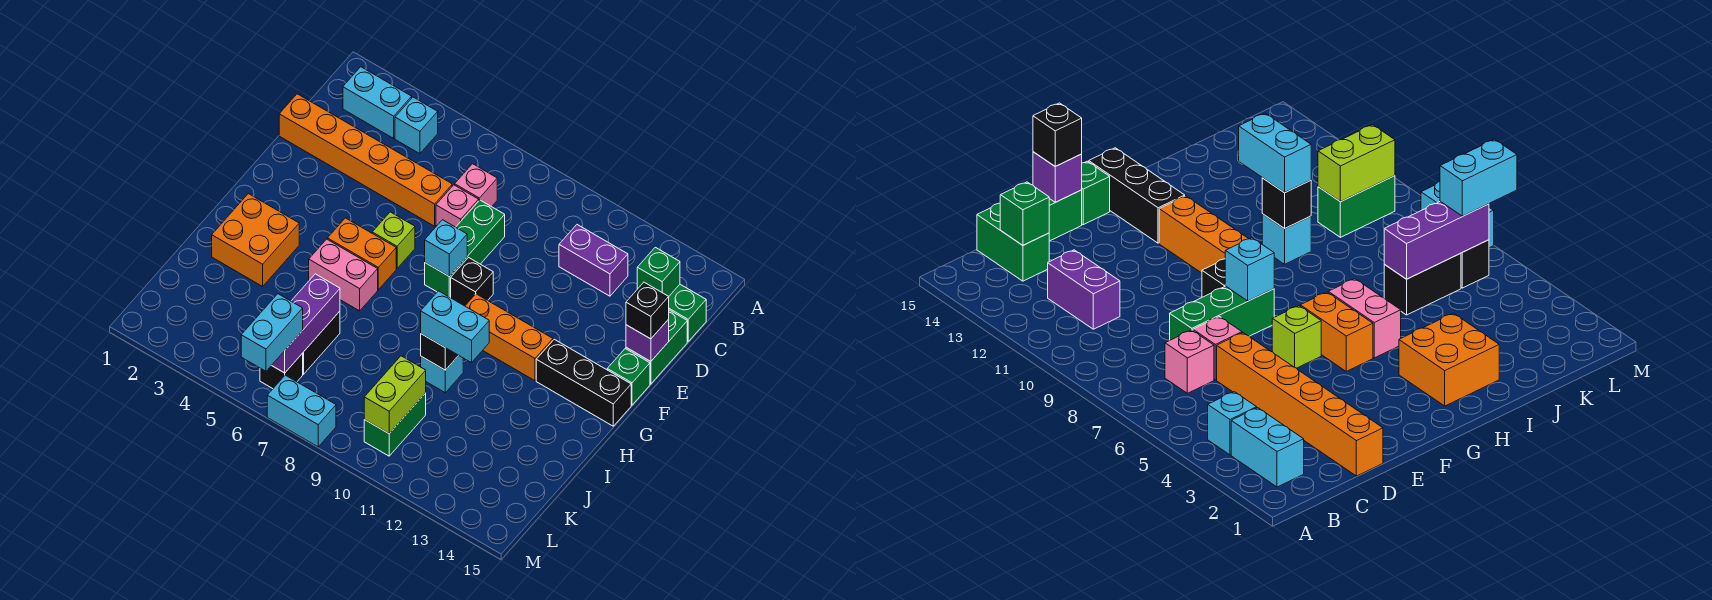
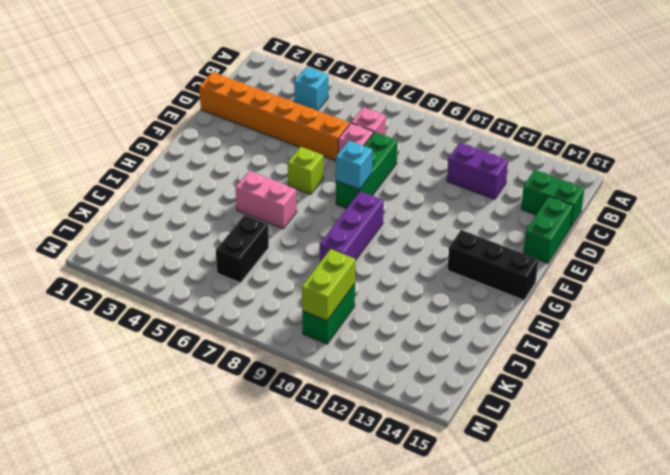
purple brick G9:I9 level 1 -> purple brick J6:L6 level 2
none -> cyan brick B2:B3 level 1
none -> black brick F9 level 1
none -> green brick F15 level 1
none -> orange brick G5:G6 level 1

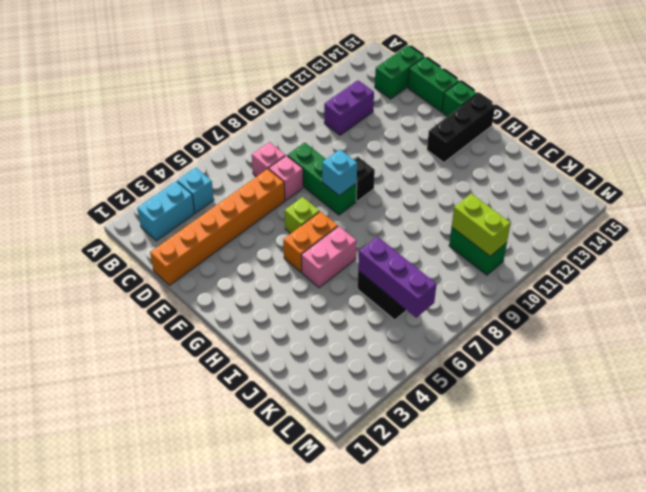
none -> orange brick G10:G12 level 1
none -> orange brick H2:I3 level 1
none -> cyan brick I10 level 1
none -> black brick L6 level 1

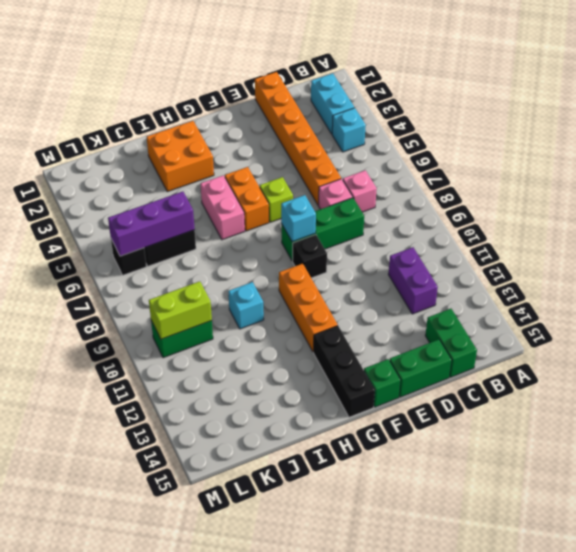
none -> cyan brick M7:M8 level 1
none -> green brick C14 level 2
none -> purple brick E15 level 2
none -> black brick I10 level 2

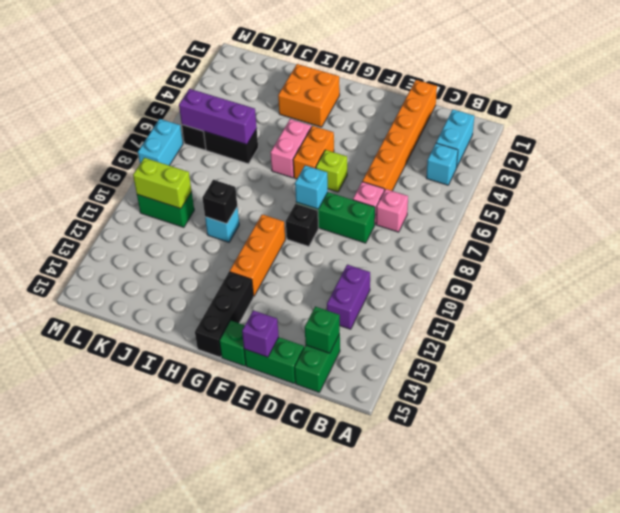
none -> black brick E15 level 3
none -> cyan brick I10:I11 level 3
none -> cyan brick L6:M6 level 3

